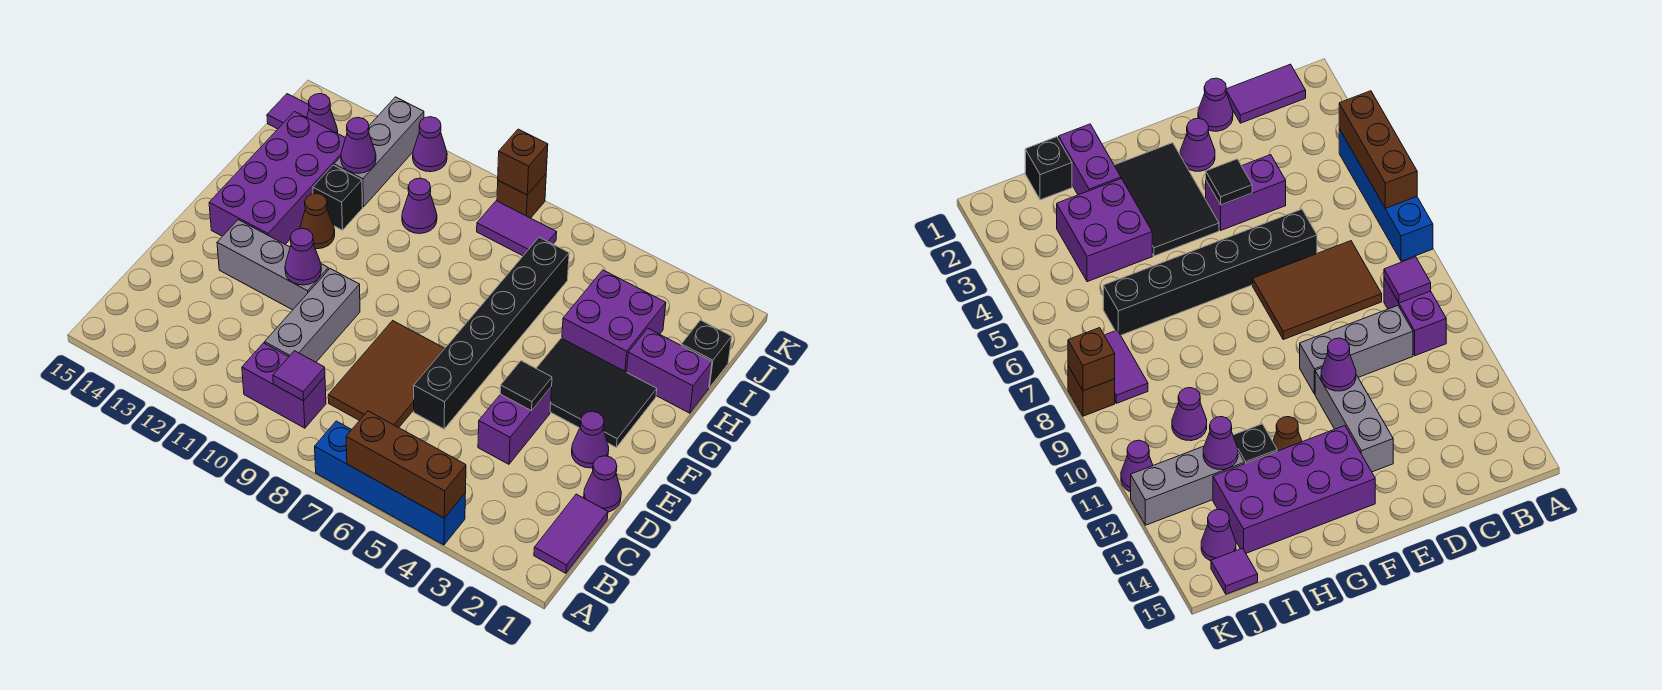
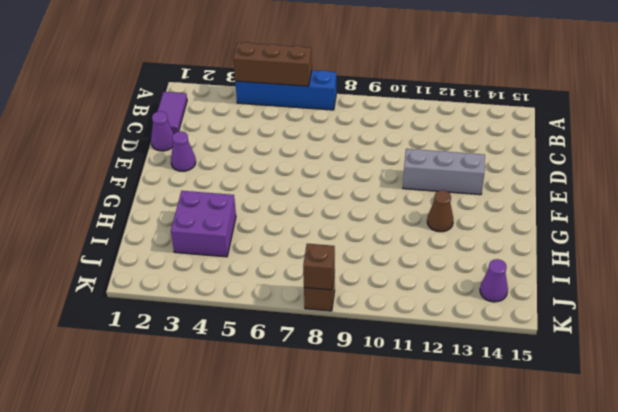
none -> purple brick B9:B10 level 1
none -> brown tile C7:E8 level 1
none -> grey brick C10:E10 level 1
none -> purple brick D4:E4 level 1

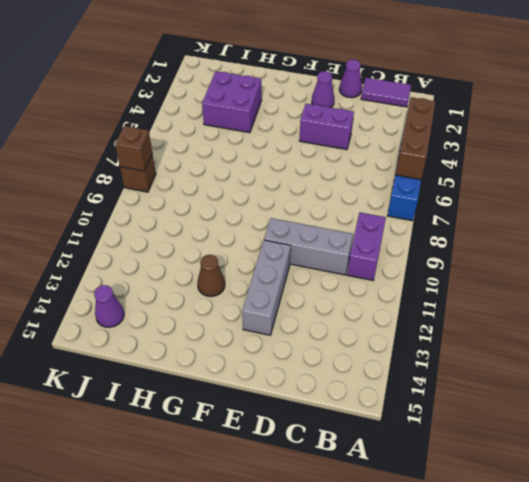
none -> brown tile C7:E8 level 1
none -> black brick D6:I6 level 1
none -> black tile F2:G4 level 1
none -> purple brick F13:I14 level 1

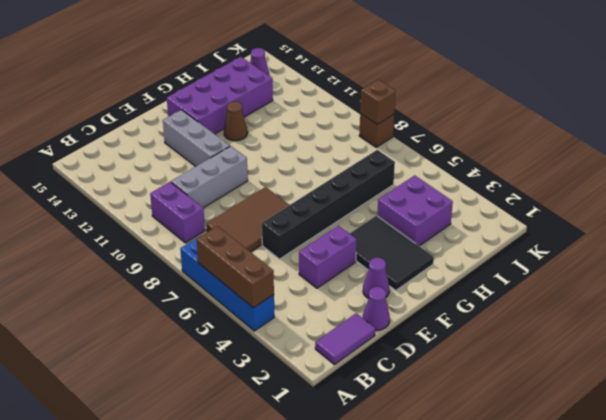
none -> purple brick H1:H2 level 1
none -> black brick H12 level 1
none -> black brick I1 level 1
none -> purple cone I10 level 1

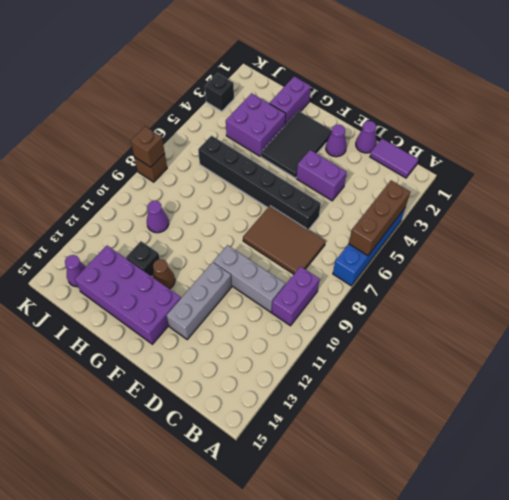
black brick K3 level 1 -> black brick I1 level 1
none -> grey brick I12:K12 level 1
none -> purple tile J7:J8 level 1
none -> purple tile J15 level 1
none -> purple cone K11 level 1

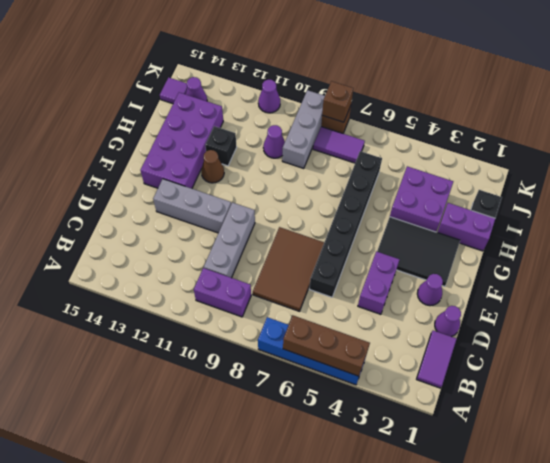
grey brick I9:K9 level 1 -> grey brick I12:K12 level 1
none -> purple tile B9 level 2
none -> black tile E4 level 2
none -> purple cone E11 level 2
none -> purple cone I12 level 2

